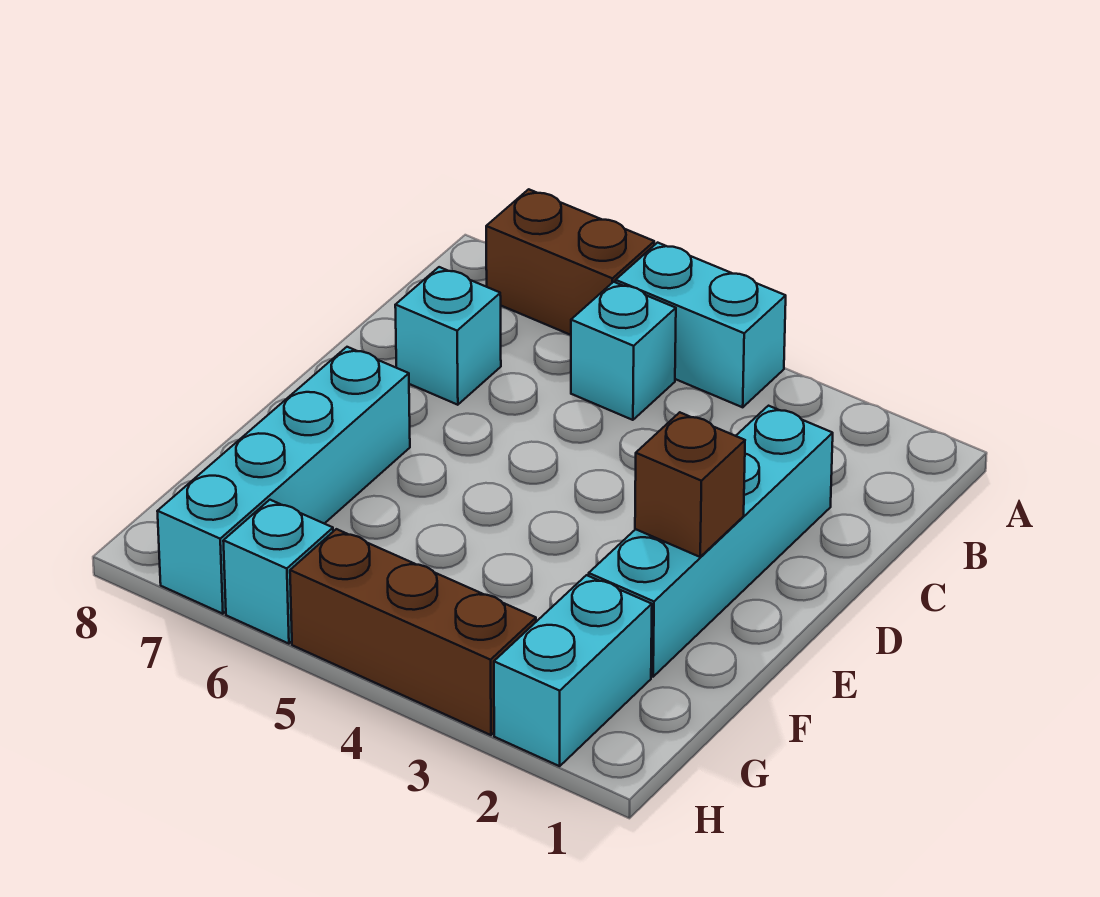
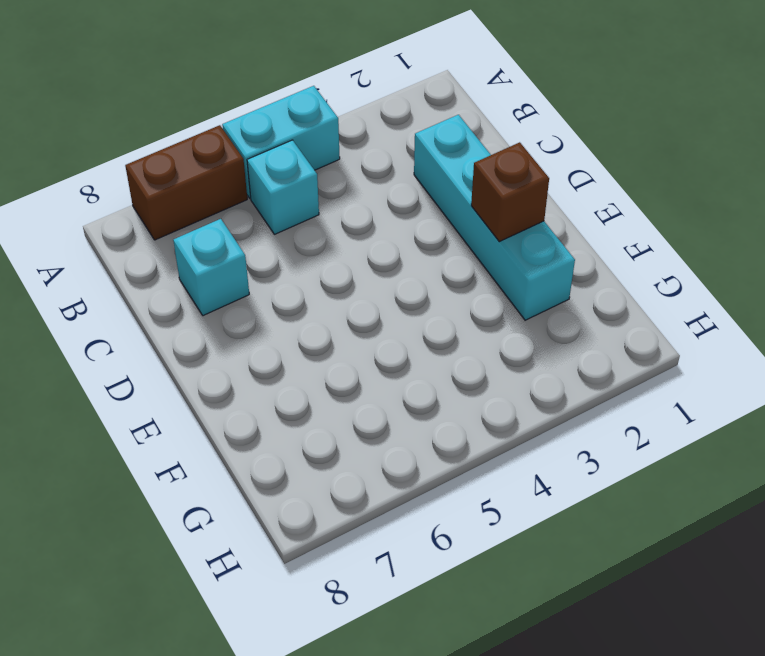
none -> cyan brick E7:H7 level 1
none -> cyan brick G2:H2 level 1

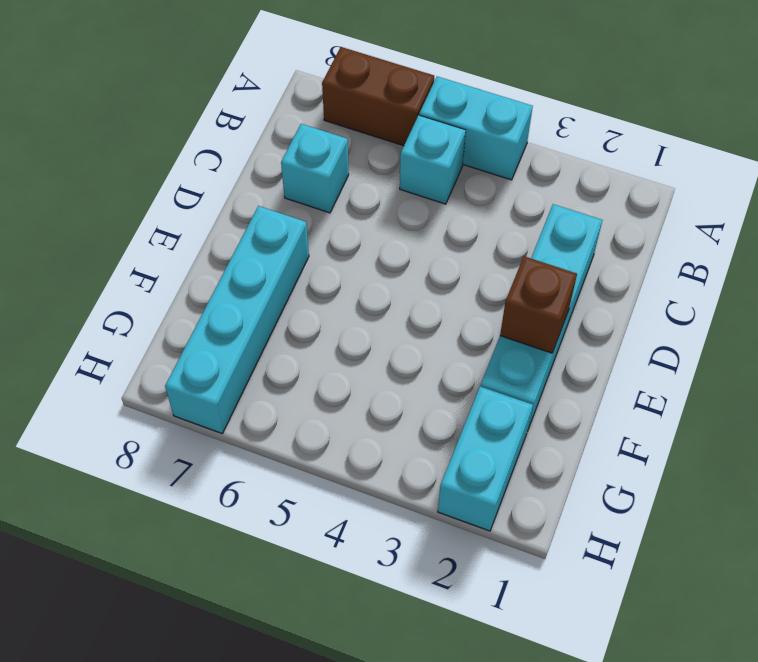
none -> brown brick H3:H5 level 1
none -> cyan brick H6 level 1

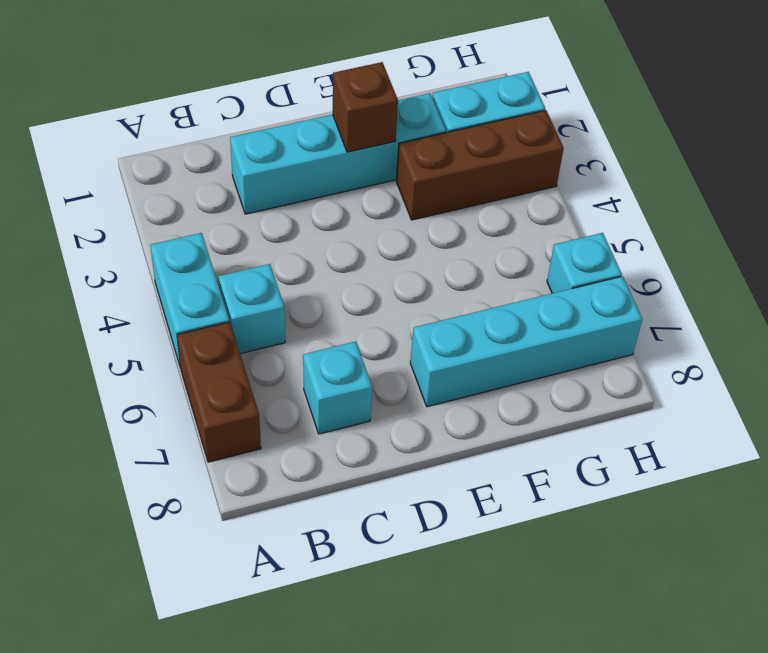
brown brick F3:H3 level 1 -> brown brick H3:H5 level 1

